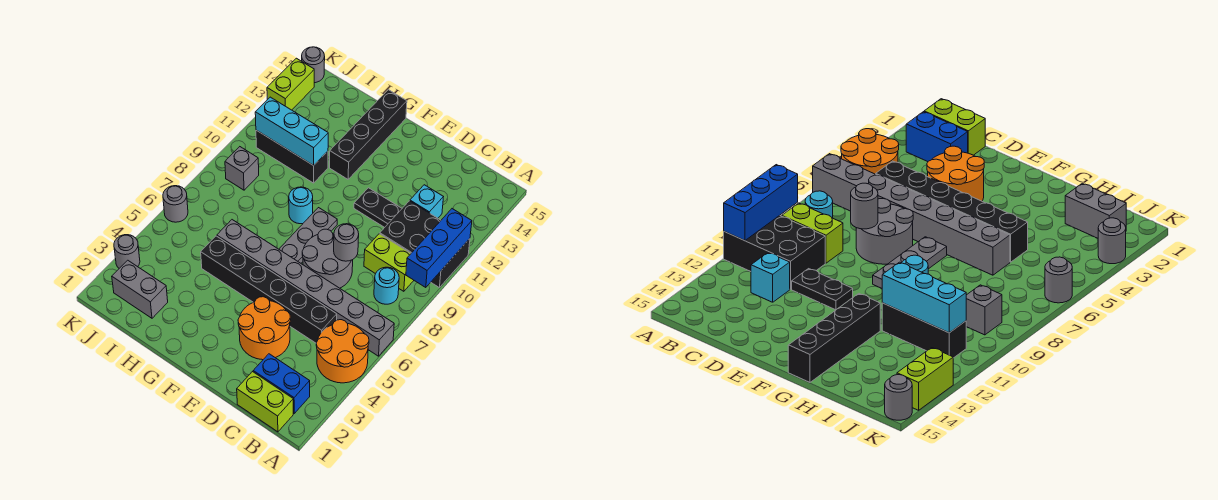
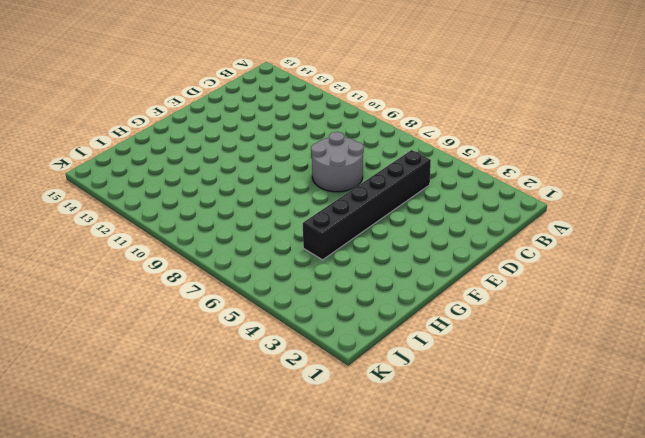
none -> orange round brick A4:B5 level 1
none -> grey brick A6:H6 level 1
none -> black brick A10:C11 level 1

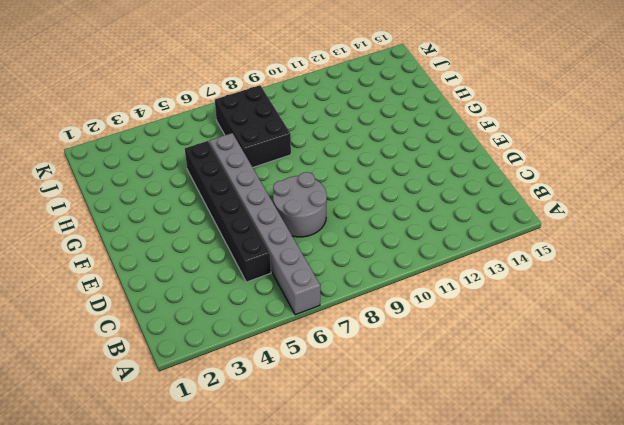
black brick H7:J8 level 1 -> black brick A10:C11 level 1
none -> orange round brick A4:B5 level 1
none -> lime brick B1:C1 level 1
none -> blue brick B2:C2 level 1

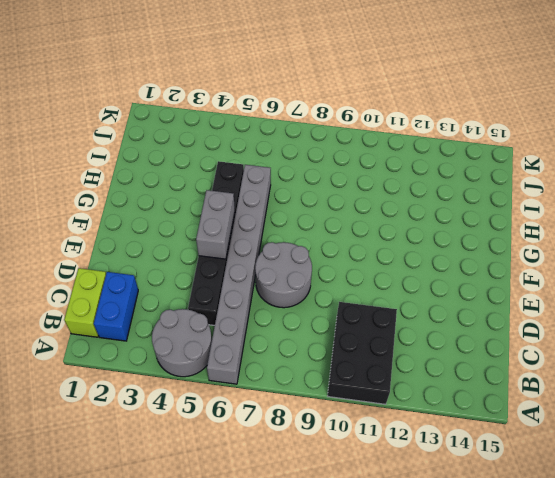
grey round brick A4:B5 level 1 -> orange round brick A4:B5 level 1
grey brick E5:F5 level 2 -> grey brick I2:J2 level 1
none -> cyan round brick B8 level 1
none -> lime brick B9:C9 level 1
none -> cyan brick C12 level 1

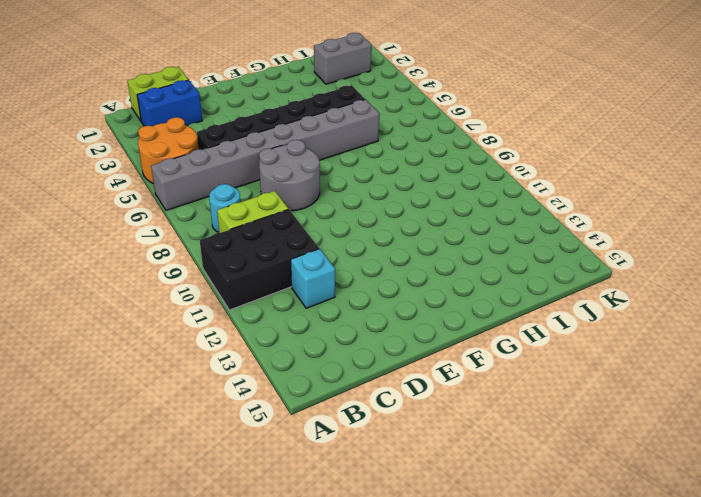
none -> orange round brick D3:E4 level 1
none -> black plate D11:E11 level 1
none -> grey plate F7:F9 level 1

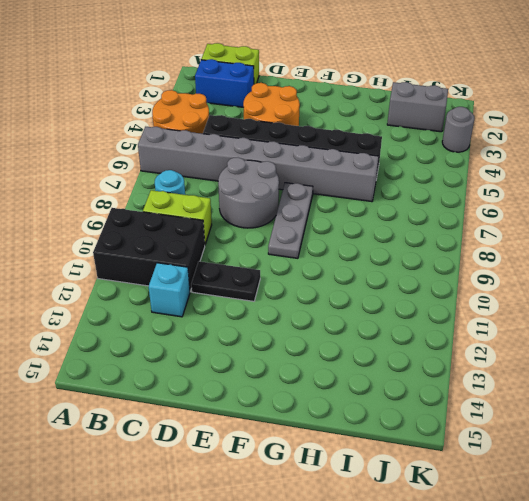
none -> cyan round brick G9 level 1
none -> black brick G12:G15 level 1
none -> black brick H11:J11 level 1

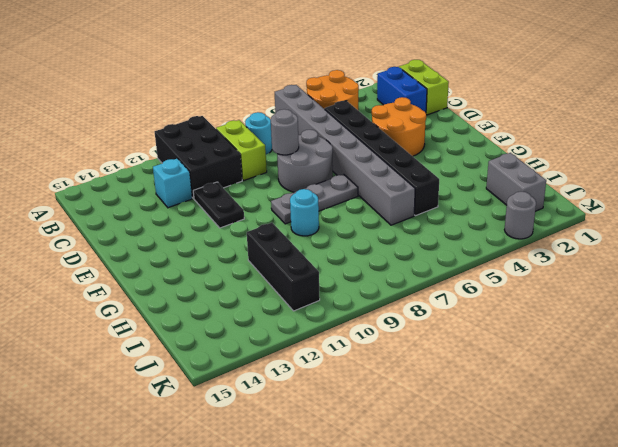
none -> black brick G12:G15 level 1
none -> grey brick J9 level 1
none -> grey round brick K6 level 1

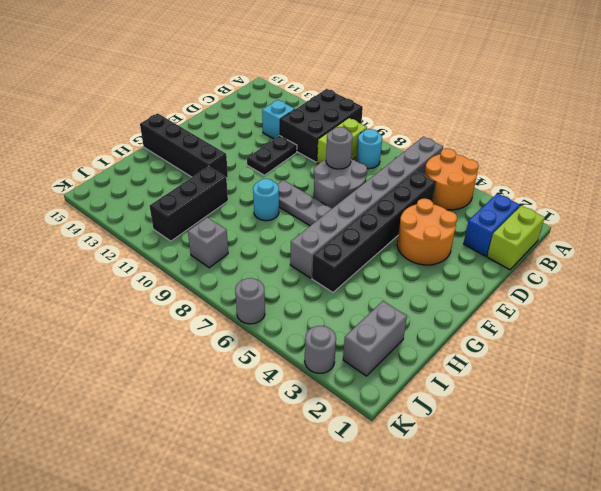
none -> lime brick K13:K14 level 1
none -> grey round brick K15 level 1
none -> blue brick A9:A11 level 2

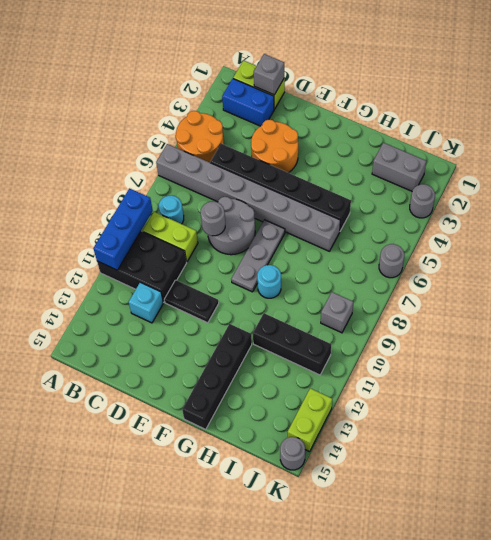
grey brick C1 level 2 -> none
none -> cyan brick H11:J11 level 2

